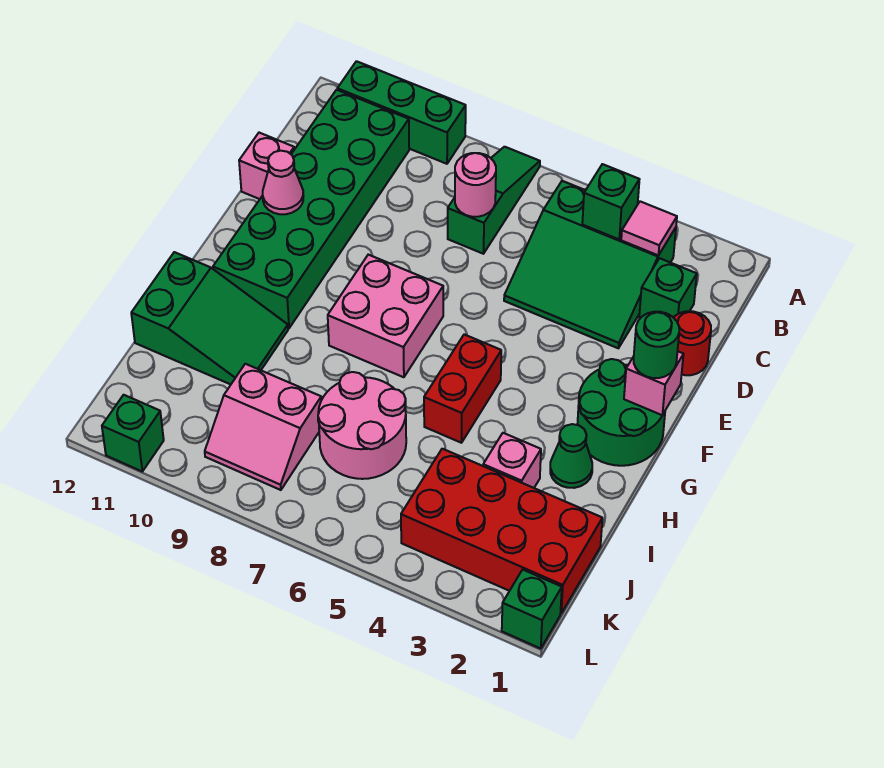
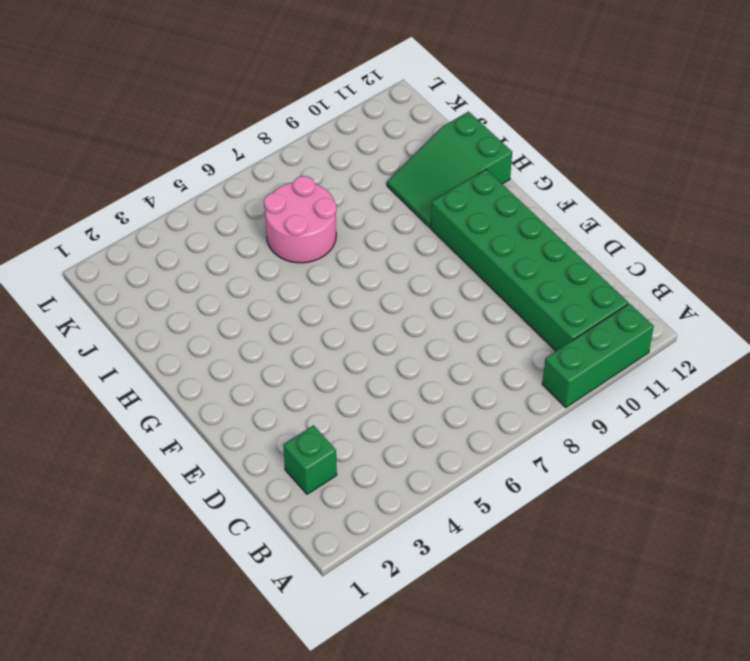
none -> green slope A7:C7 level 1 top C
none -> green slope B3:D5 level 1 top B
none -> red round brick D1 level 1

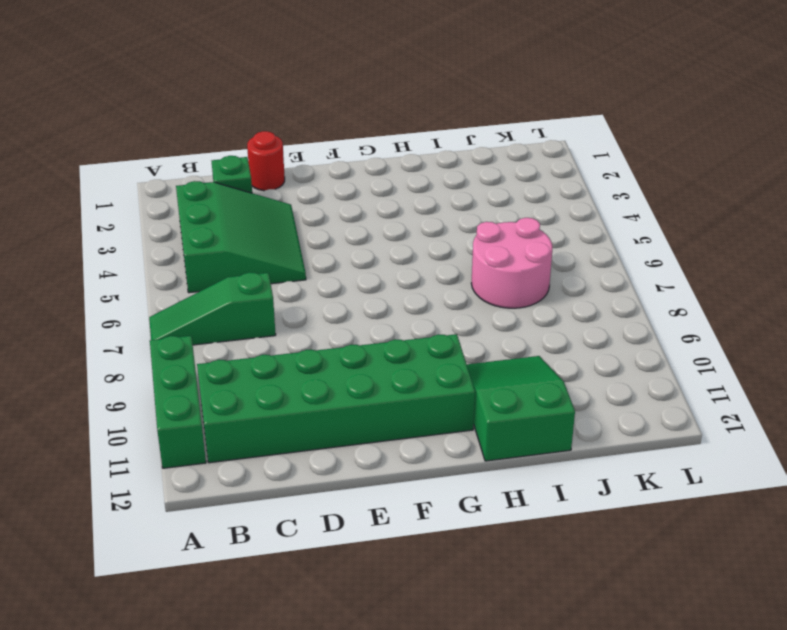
none -> pink brick D12 level 1
none -> green round brick F1:G2 level 1
none -> pink brick F7:G8 level 1

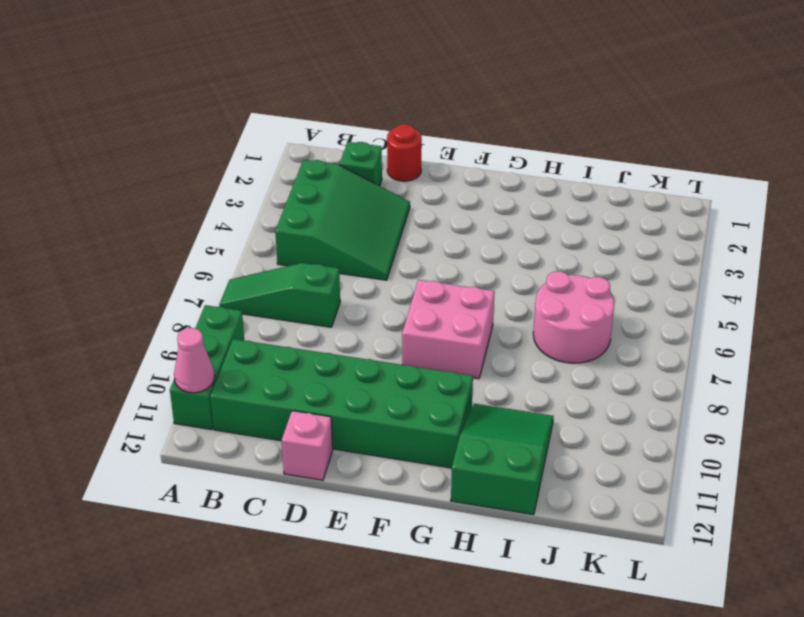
pink cone A11 level 2 -> pink cone E11 level 2
none -> green round brick F1:G2 level 1
none -> red brick G5:H5 level 1
none -> green cone H2 level 1

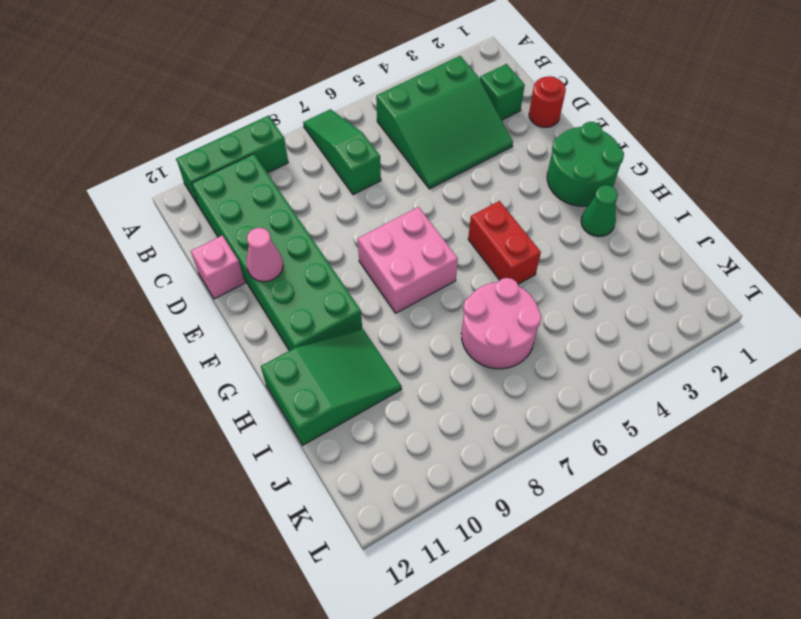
none -> pink brick I3 level 1
none -> red brick J1:K4 level 1
none -> pink slope J8:K9 level 1 top J

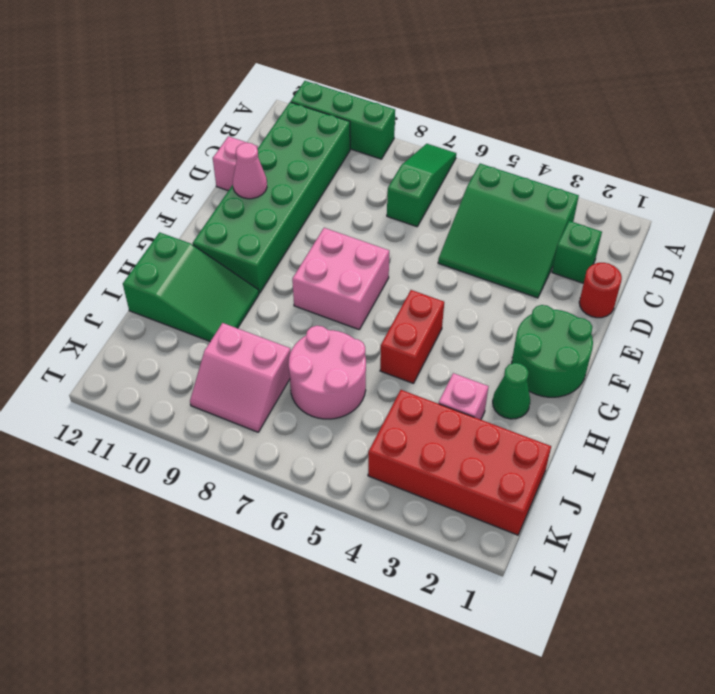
none -> green brick L1 level 1
none -> green brick L11 level 1
none -> pink tile B3 level 2

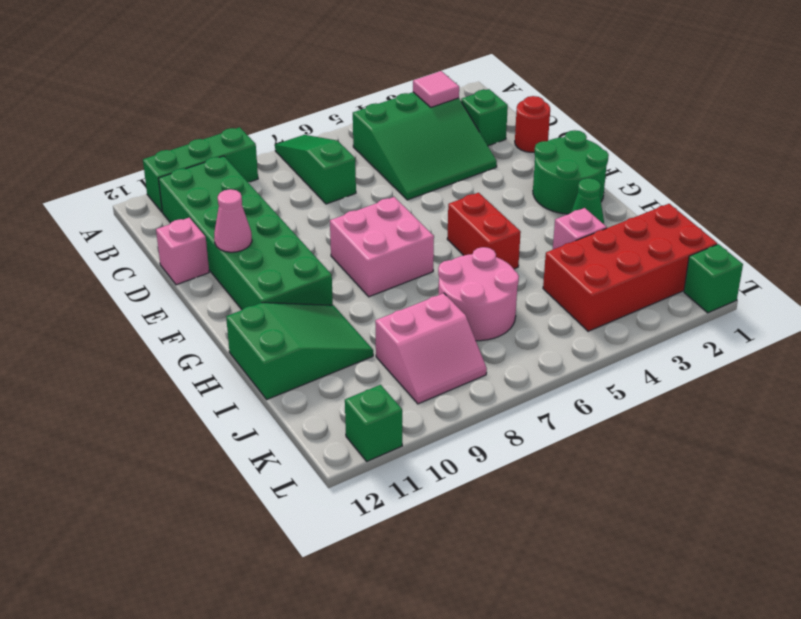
none -> green brick B4 level 2
none -> pink round brick C7 level 2
none -> pink brick F1 level 2

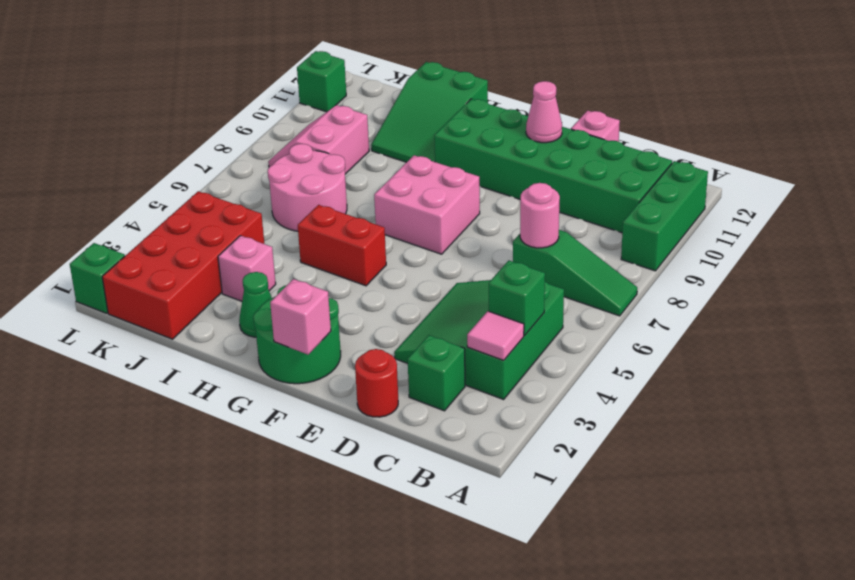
none -> green round brick F1 level 3

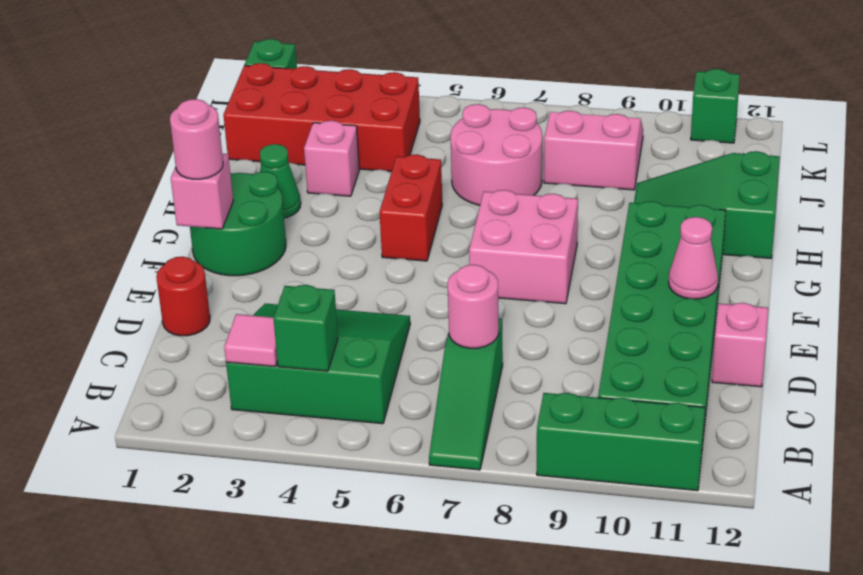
pink round brick F1 level 3 -> green round brick F1 level 3
none -> green brick C2 level 1

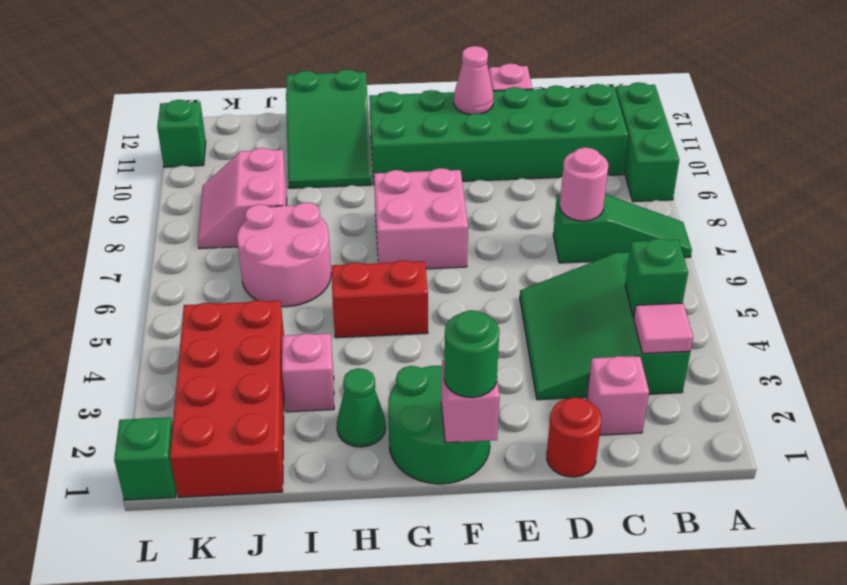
pink brick C2 level 1 -> green brick C2 level 1

